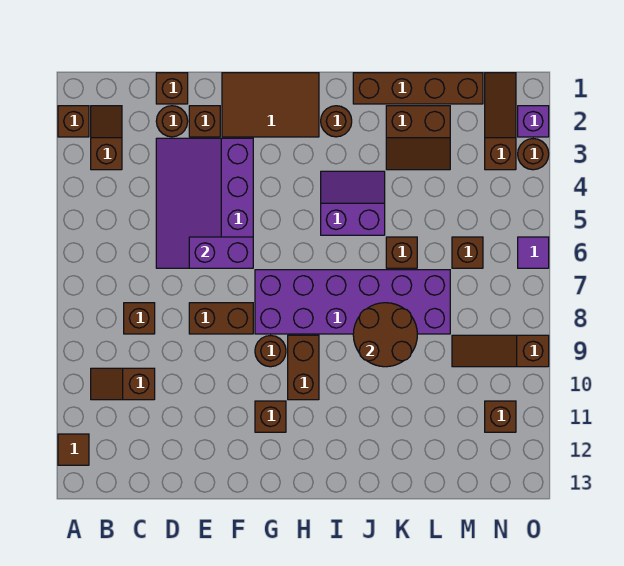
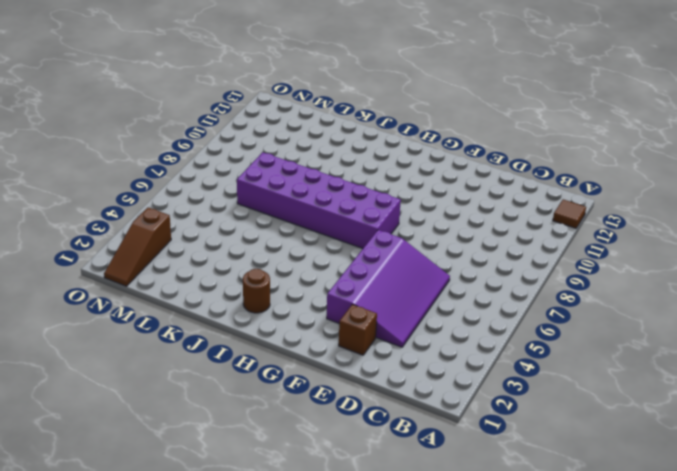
none -> brown brick A2 level 1
none -> brown slope B2:B3 level 1 top 3
none -> brown slope B10:C10 level 1 top C

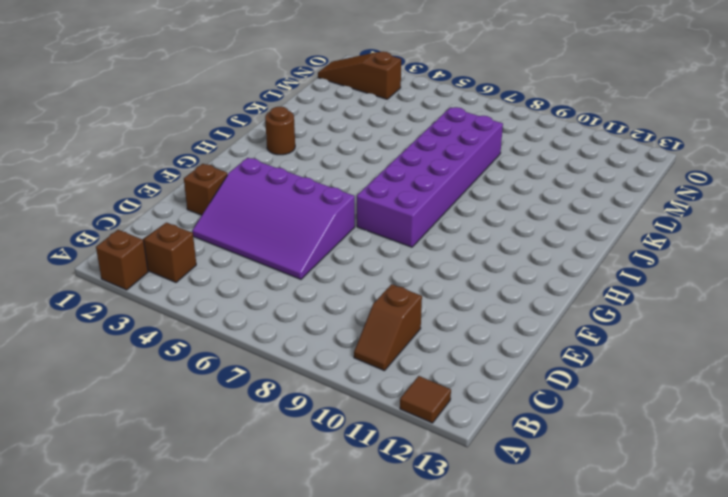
none -> brown brick C8 level 1
none -> brown brick D1 level 1
none -> brown round brick D2 level 1

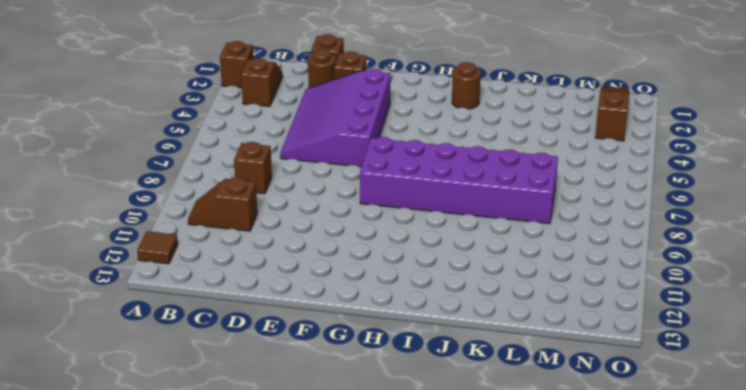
none -> brown brick E8:F8 level 1
none -> brown tile F1:H2 level 1
none -> brown round brick G9 level 1

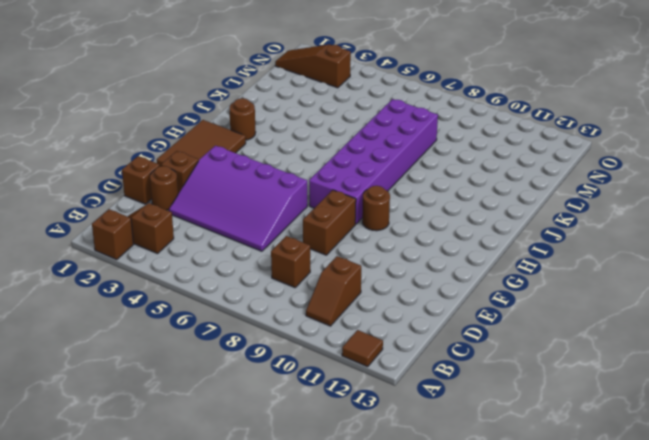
none -> brown brick G11 level 1
none -> brown brick H9:H10 level 1
none -> purple slope I4:J5 level 1 top 5

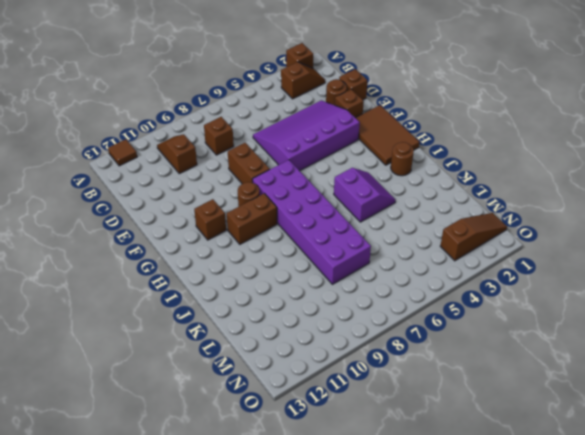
none -> brown brick J1:M1 level 1
none -> brown slope K2:L3 level 1 top 2
none -> brown brick K6 level 1

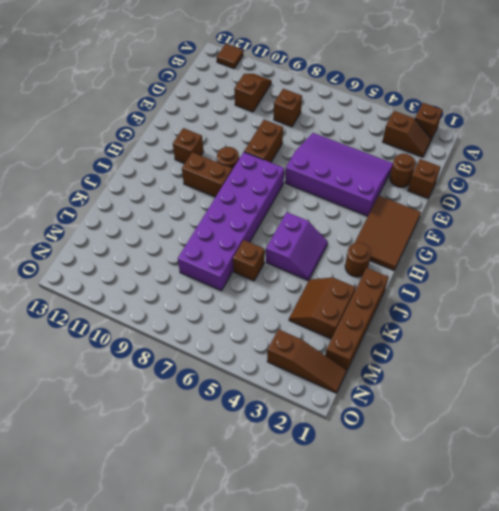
none -> brown brick E2 level 1
none -> brown brick M6 level 1
none -> brown slope M9:O9 level 1 top O

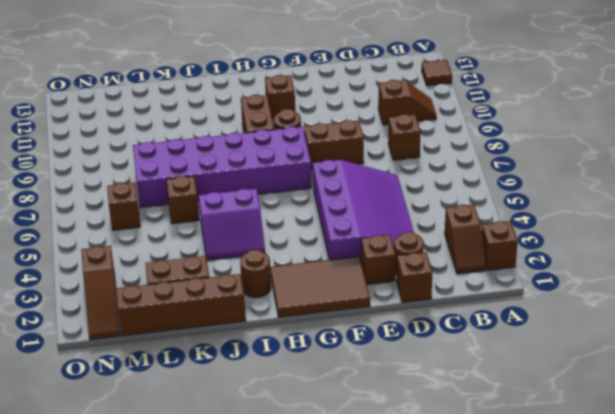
none -> brown slope M9:O9 level 1 top O
none -> brown brick N11 level 1
none -> purple brick O2 level 1

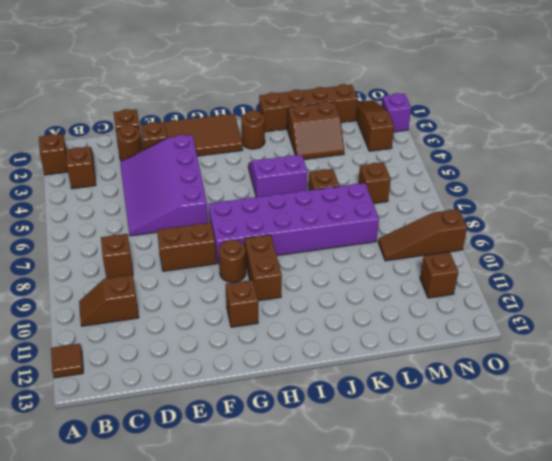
none -> brown round brick O3 level 1
none -> purple tile O6 level 1
none -> purple brick E6:F6 level 2

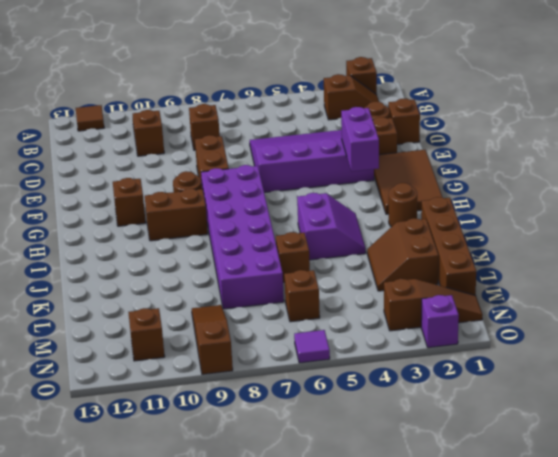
purple brick F3:G3 level 2 -> purple brick E6:F6 level 2
none -> brown round brick O3 level 1
none -> brown round brick J8:K9 level 2

